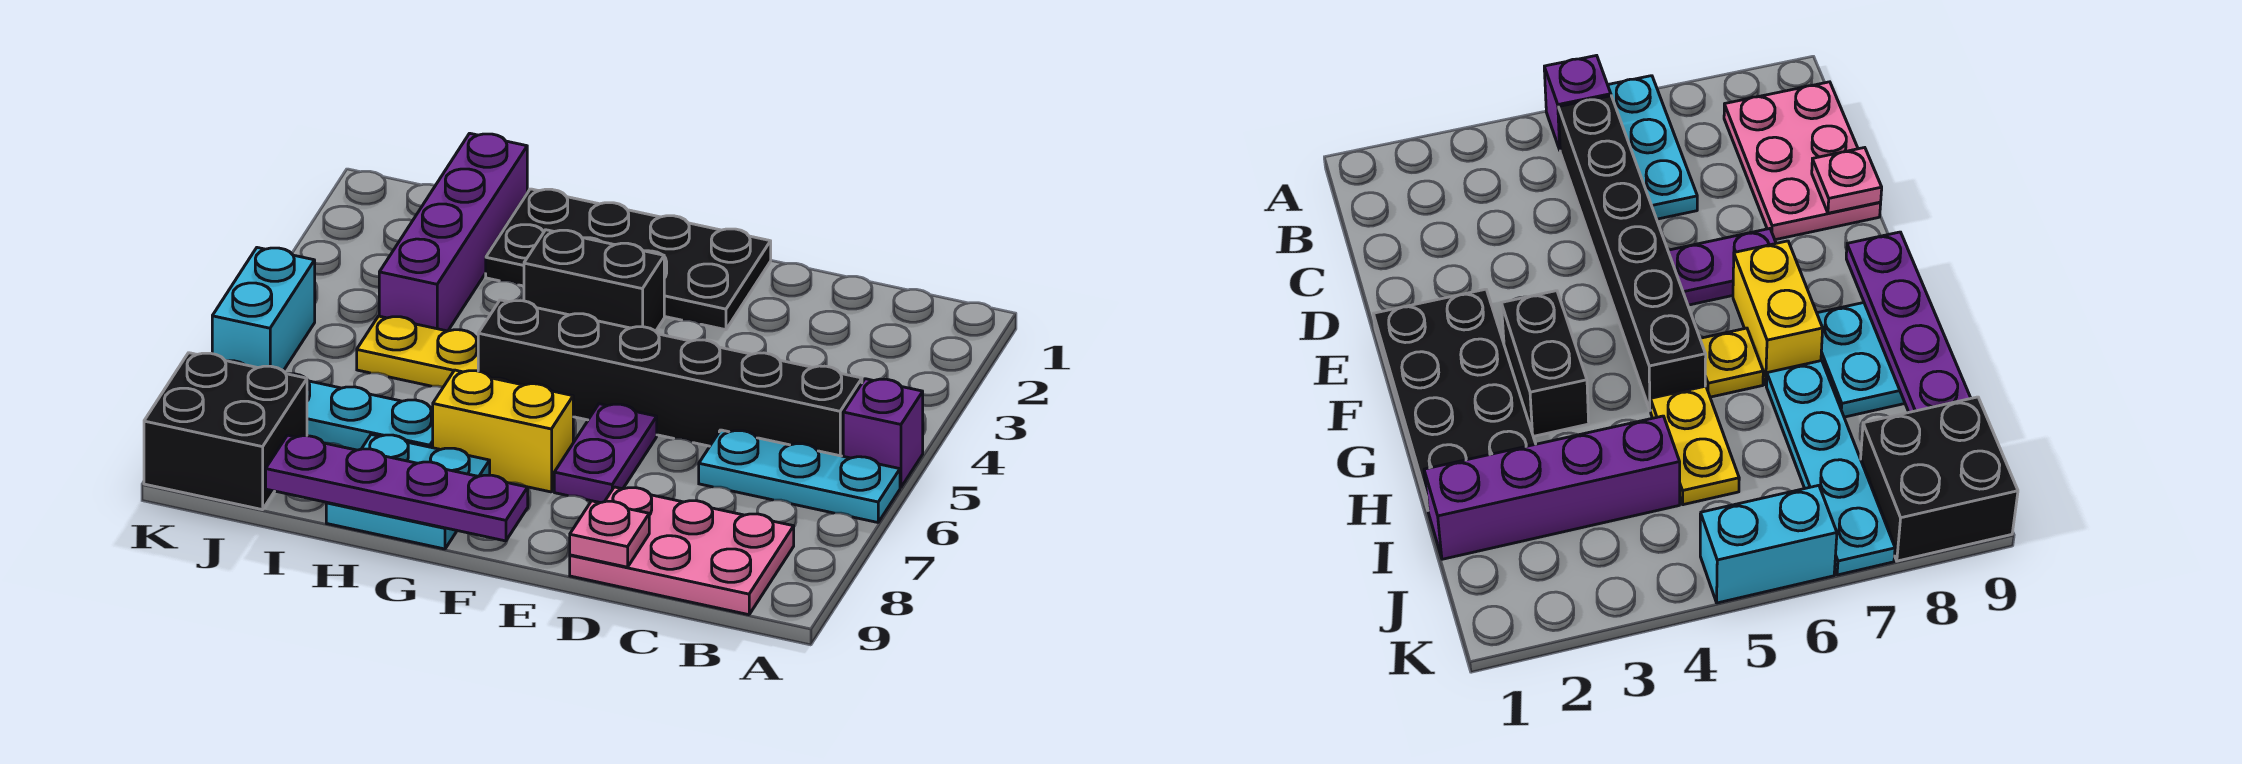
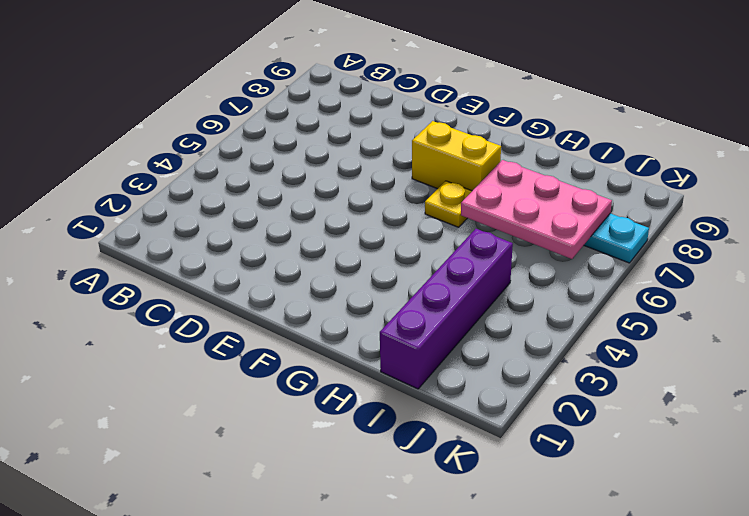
pink plate H6:J7 level 2 -> pink plate B8:D9 level 1
none -> purple brick A5 level 1
none -> cyan plate A6:C6 level 1
none -> black brick B5:G5 level 1

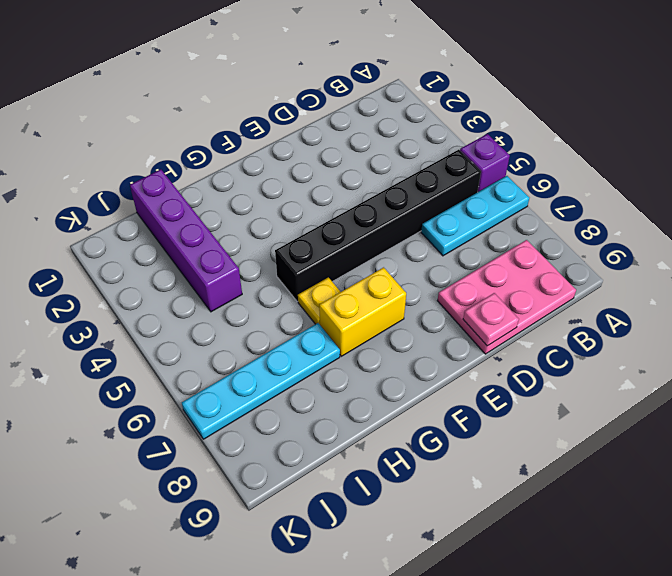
none -> black plate E1:H2 level 1
none -> purple plate E6:E7 level 1
none -> black brick F3:G3 level 1

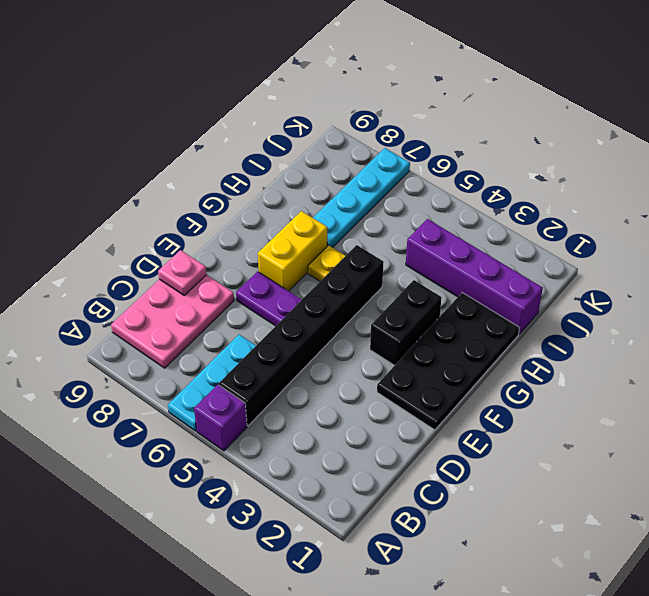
none -> cyan plate G8:H9 level 1
none -> yellow plate H5:I5 level 1
none -> black brick J8:K9 level 1

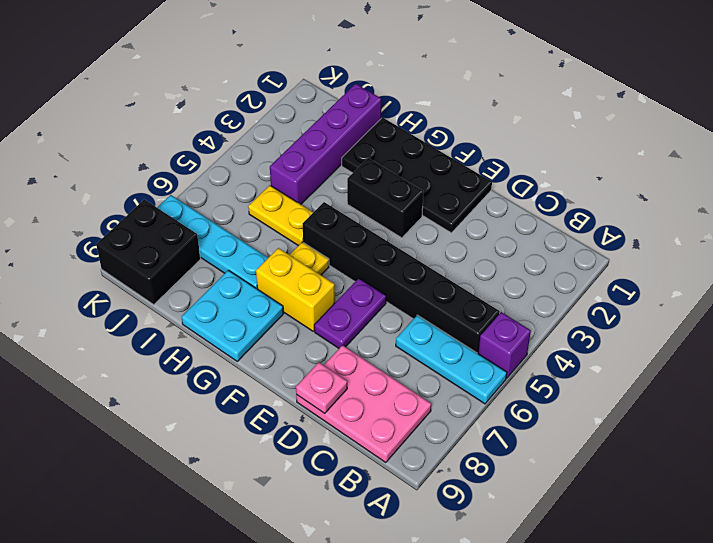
none -> cyan brick K5:K6 level 1
none -> purple plate F9:I9 level 2

